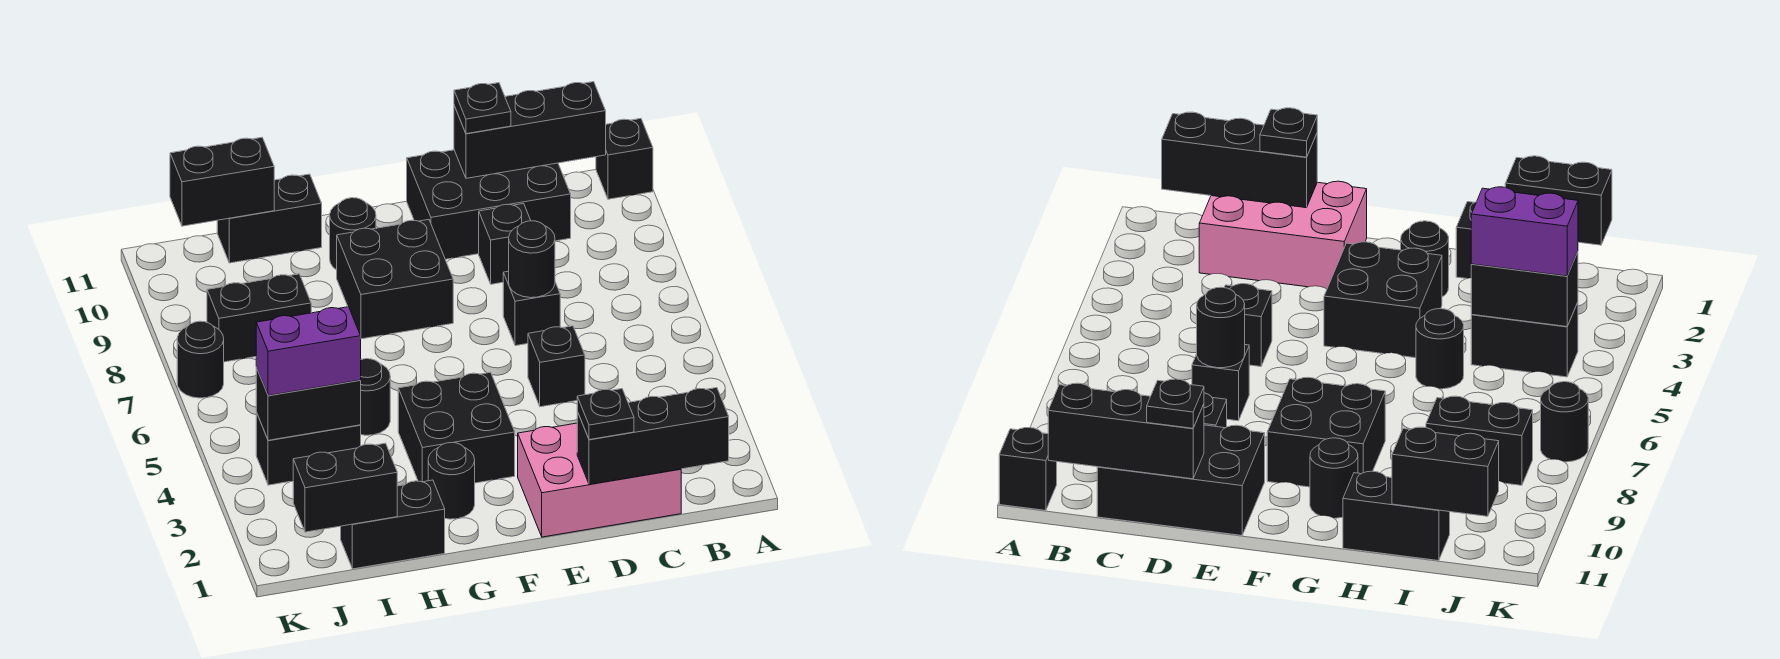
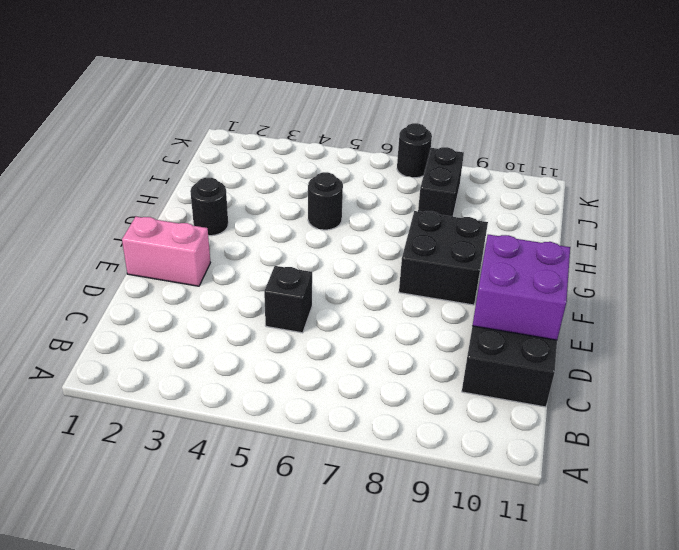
purple brick D10:E11 level 2 -> black brick B11:D11 level 2
pink brick E1:E2 level 1 -> pink brick C1:E2 level 1
none -> black brick A11 level 1
none -> black brick D7 level 1
none -> black brick D9 level 1

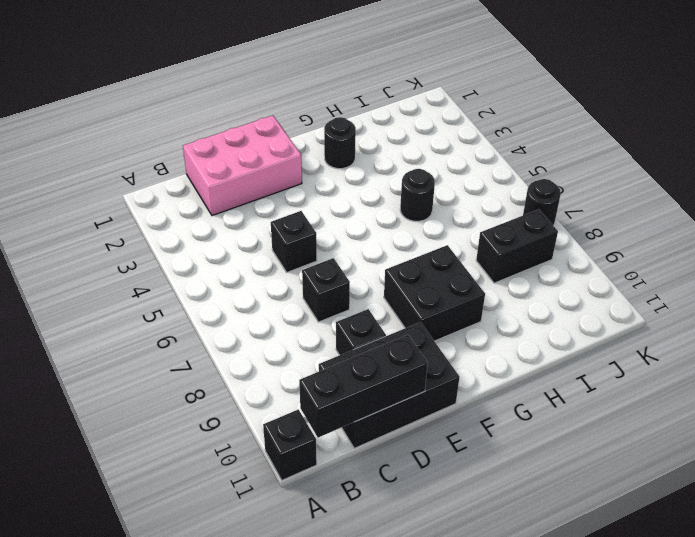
none -> black brick F3:G4 level 1
none -> black round brick G10 level 1
none -> black brick H1:I1 level 1

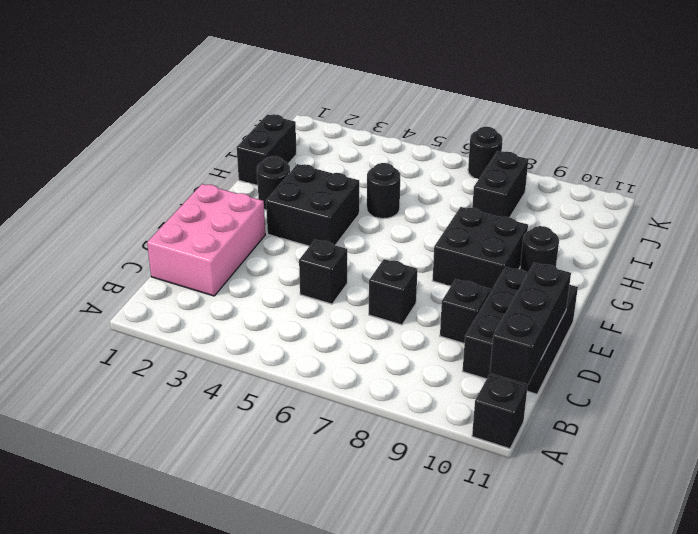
none -> black brick H11:I11 level 1
none -> black brick I4:J4 level 1
none -> black brick B1:D1 level 2

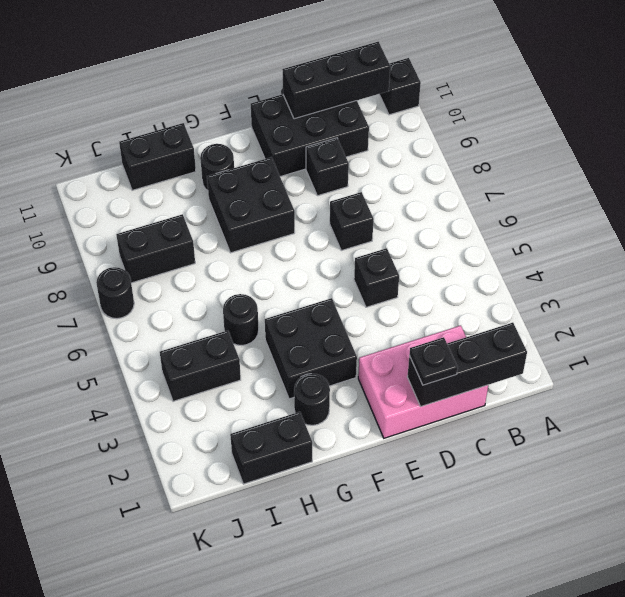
none -> black round brick D7 level 2
none -> black brick I1:J1 level 2
none -> black brick I4:J4 level 2

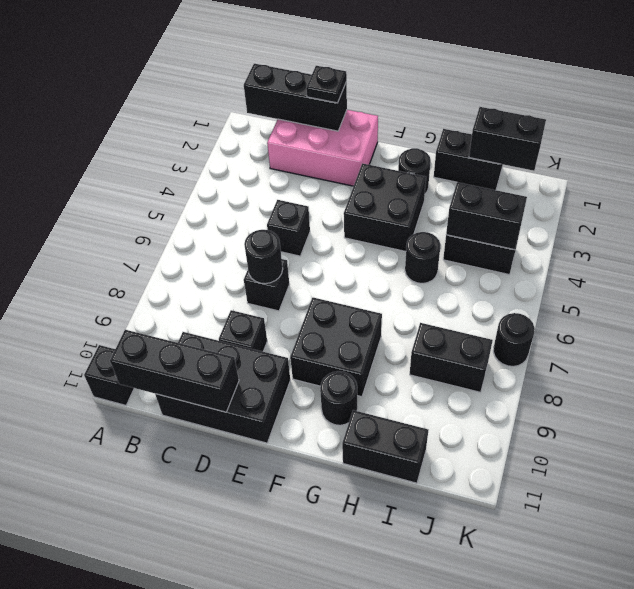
none -> black brick I11:J11 level 2
none -> black plate D11 level 3
none -> purple brick I4:J4 level 3

